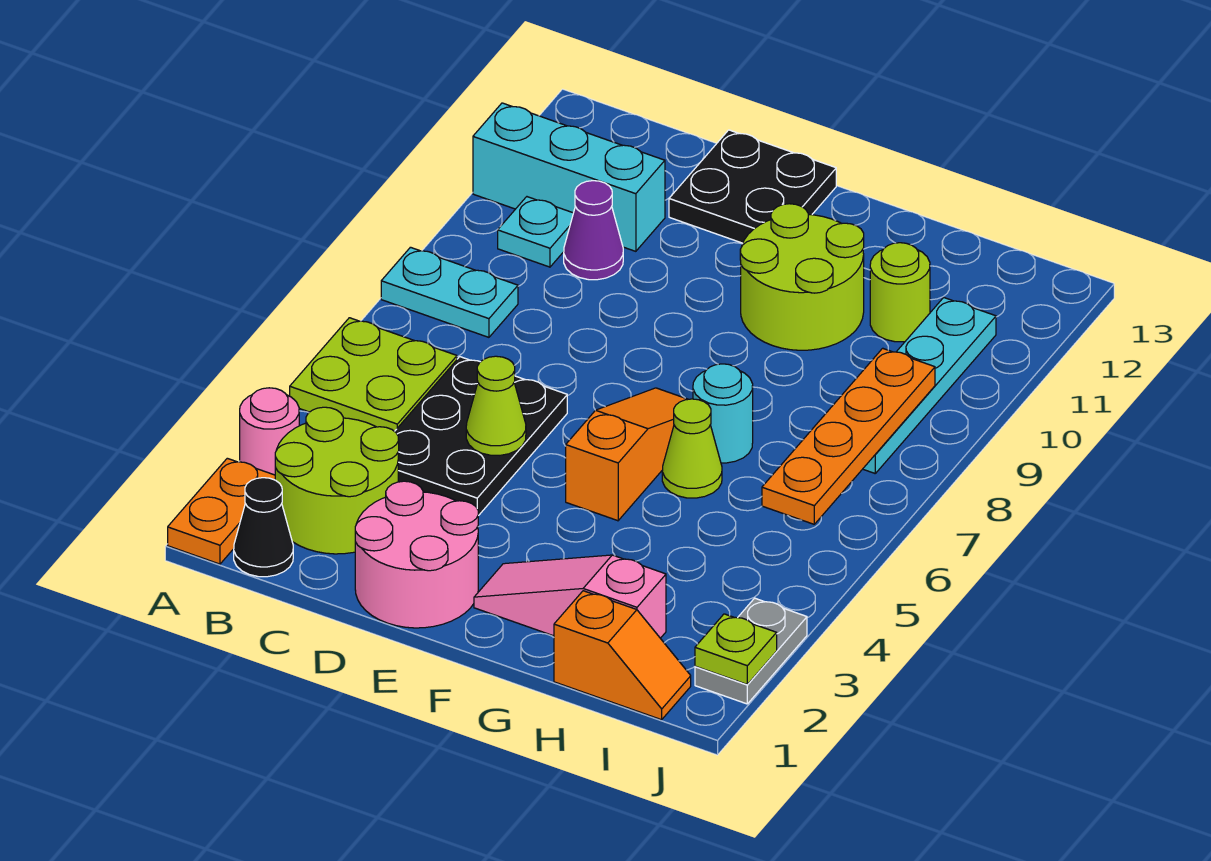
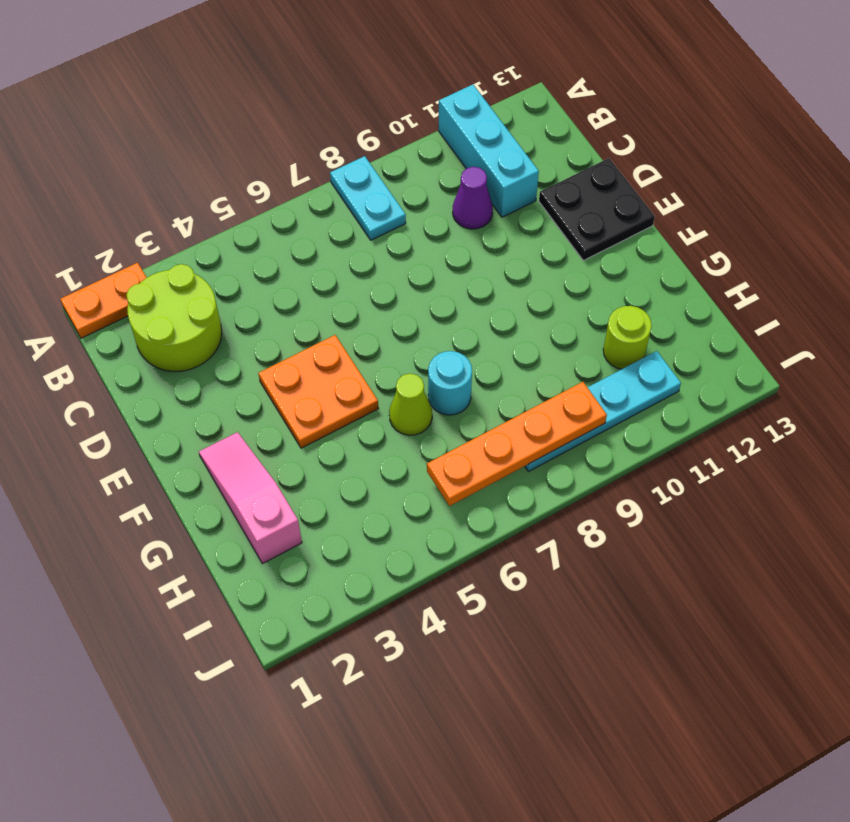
orange plate E4:F5 level 1 -> orange slope F5:F7 level 1 top 5
none -> pink round brick A3 level 1
none -> lime plate A5:B6 level 1
none -> black cone B1 level 1

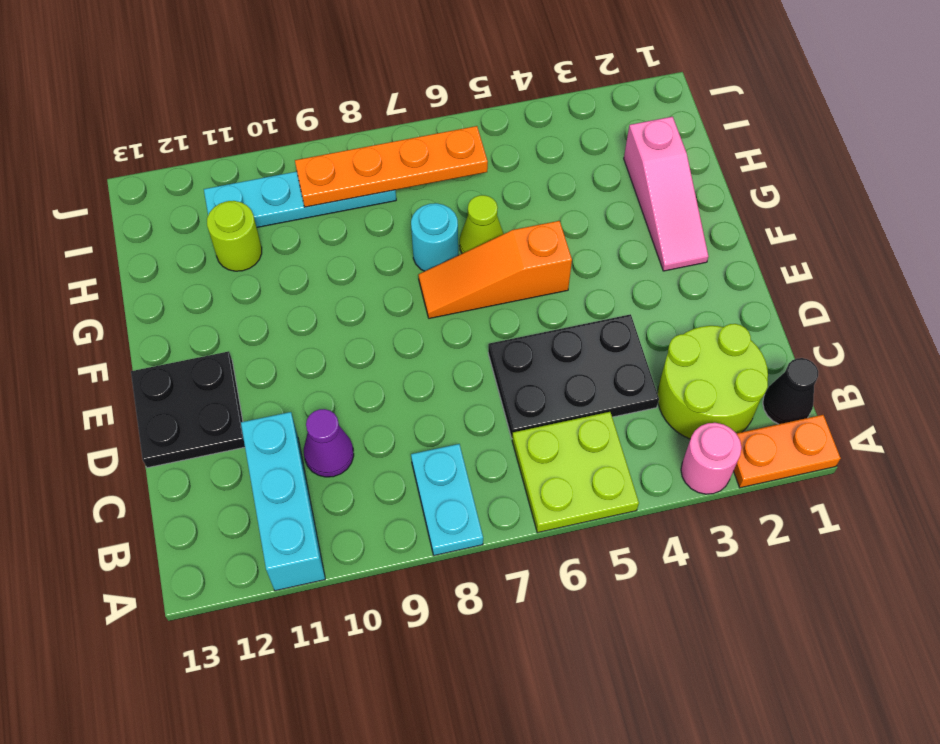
none -> cyan plate B10 level 1
none -> pink round brick D1:E2 level 1
none -> lime round brick F10:G11 level 1

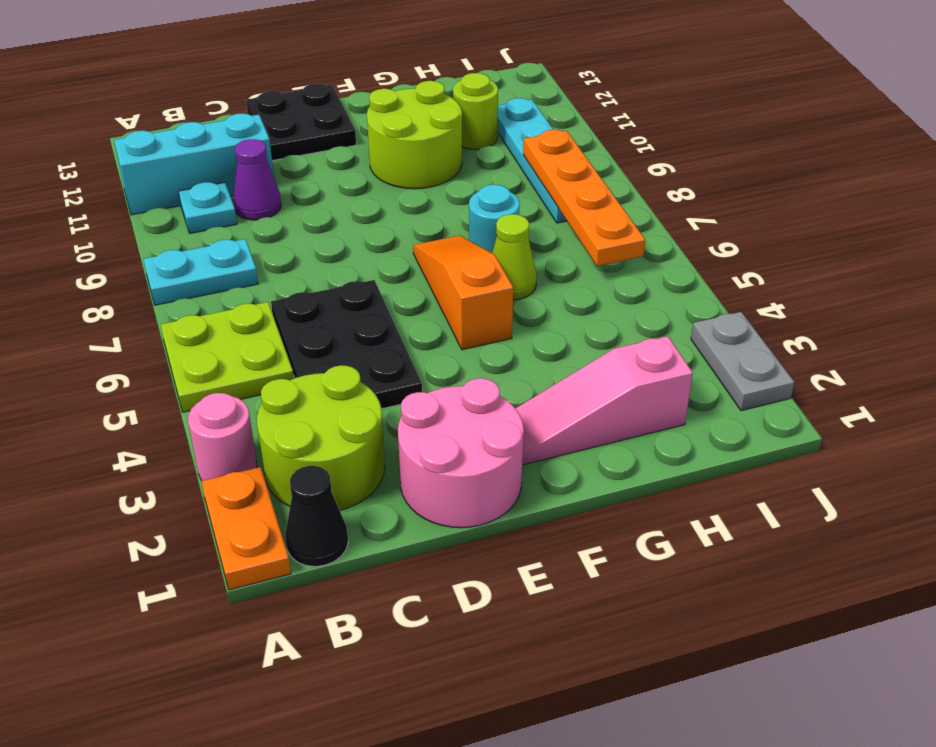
none -> orange slope H1:I1 level 1 top H
none -> lime cone D5 level 2
none -> lime plate J2 level 2

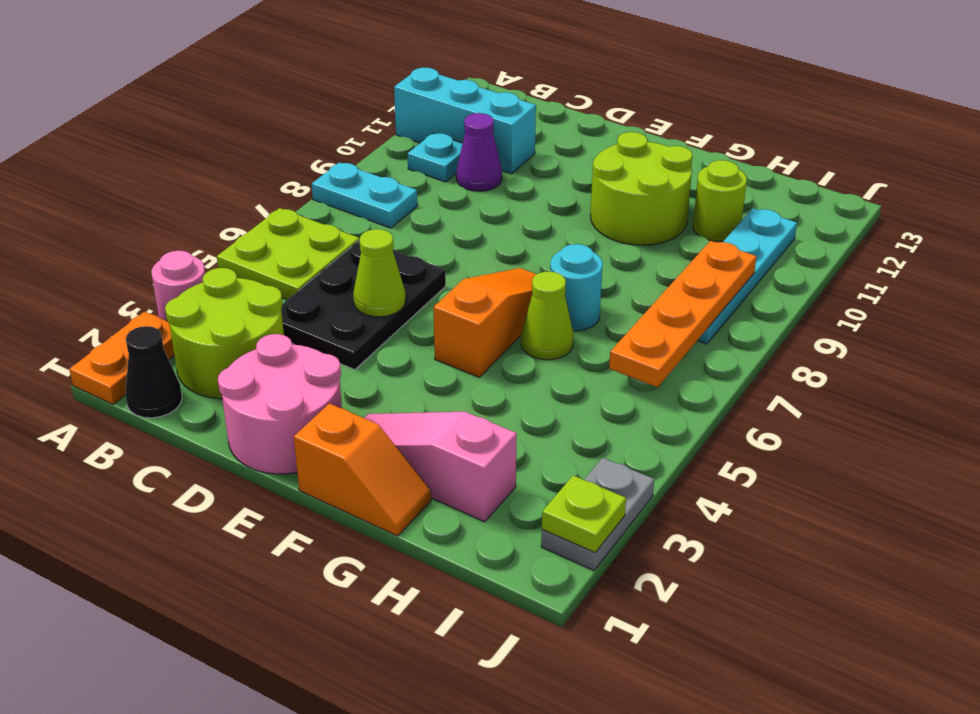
orange slope F1:G1 level 1 top F -> orange slope H1:I1 level 1 top H
none -> black plate D12:E13 level 1

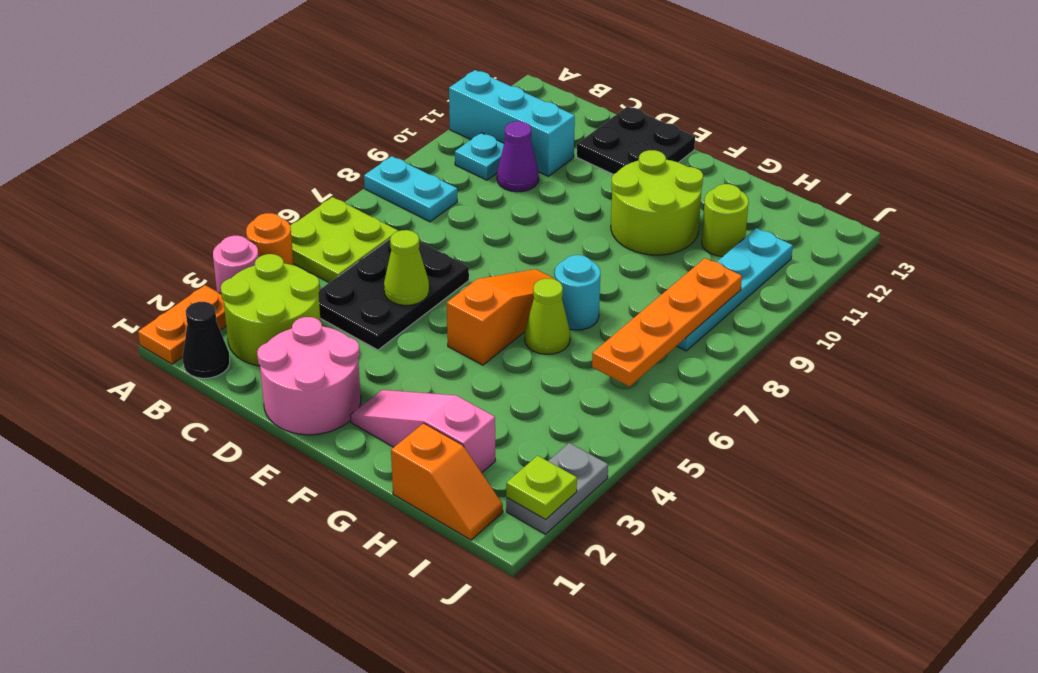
orange round brick A4 level 1 -> none

